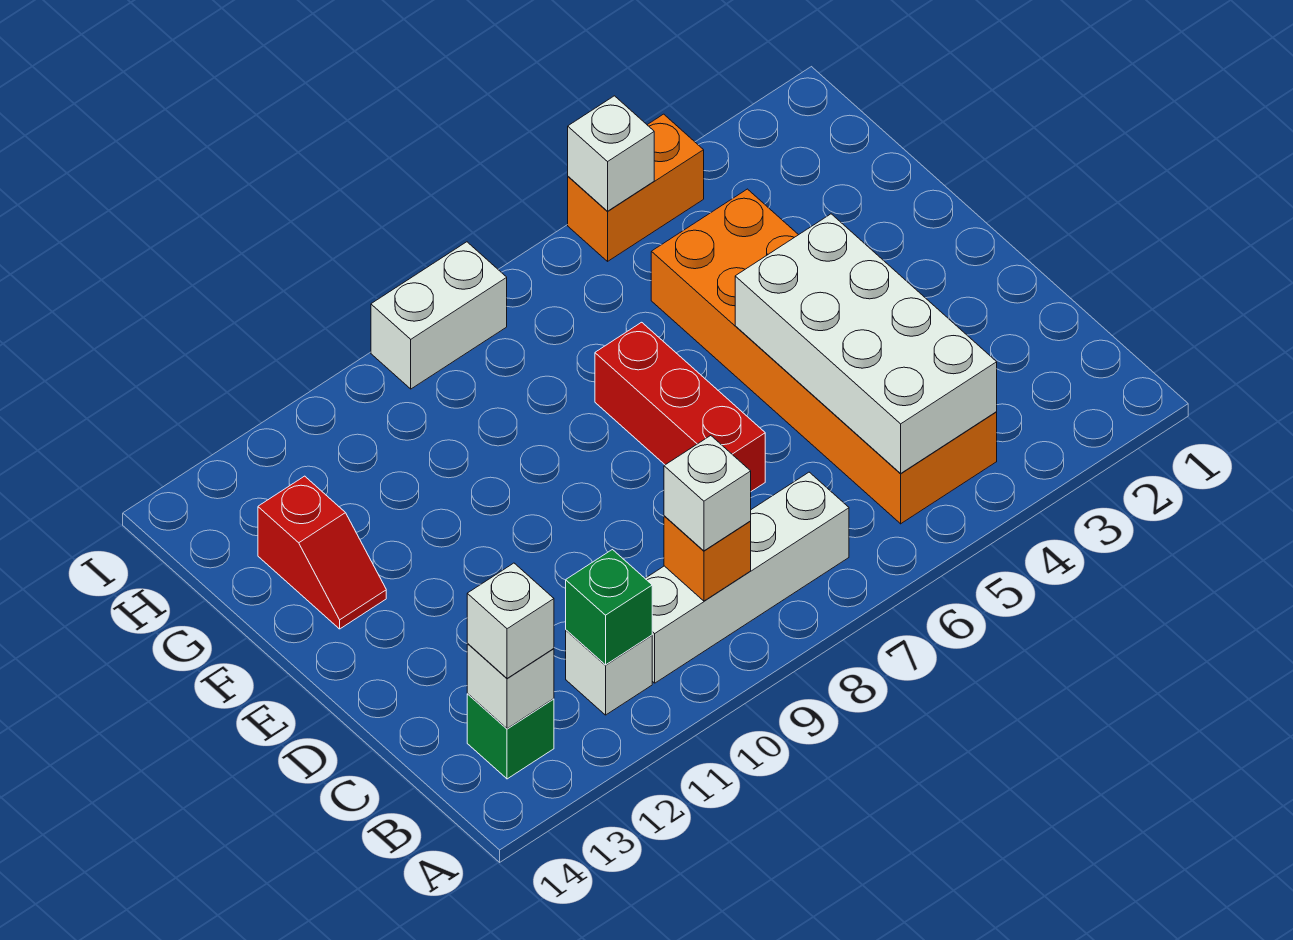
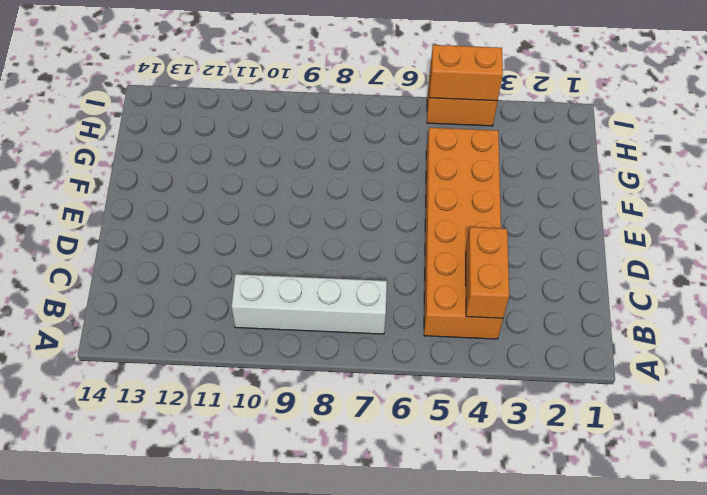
orange brick B4:C4 level 2 -> white brick B4:E5 level 2
orange brick I4:I5 level 2 -> white brick I5 level 2
none -> white brick B11 level 1
none -> green brick B13 level 1
none -> red brick D7:F7 level 1

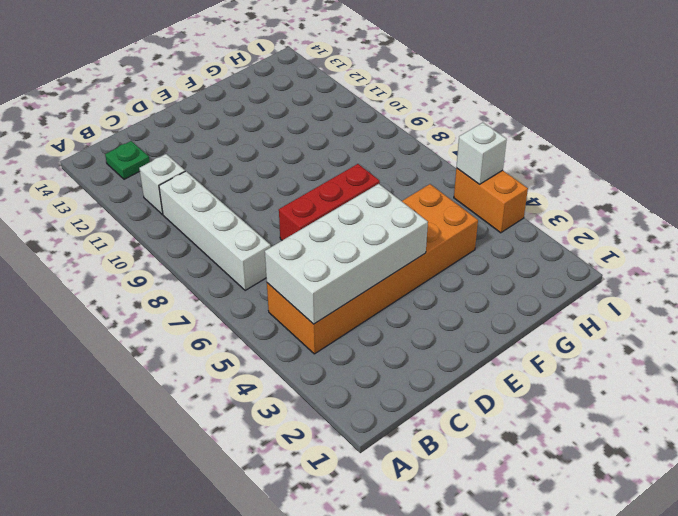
green plate B13 level 1 -> green brick B13 level 1
none -> red slope F13:G13 level 1 top G
none -> white brick I8:I9 level 1
none -> orange brick B9 level 2

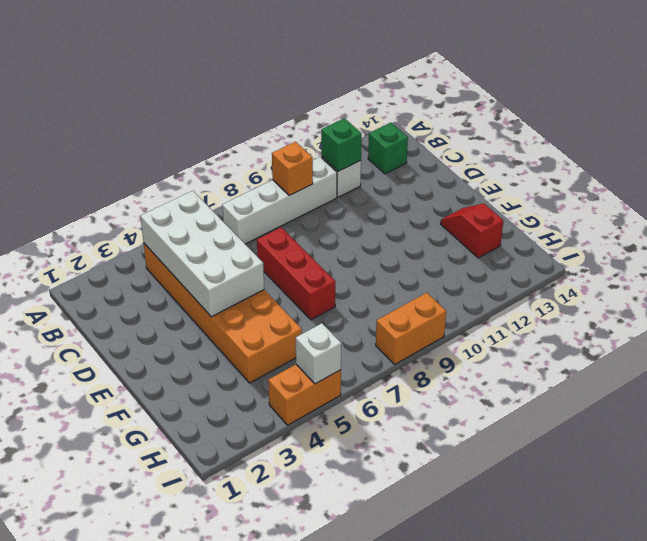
orange brick I8:I9 level 1 -> white brick I8:I9 level 1
none -> white brick B13 level 2
none -> white brick B9 level 3
none -> white brick B13 level 3

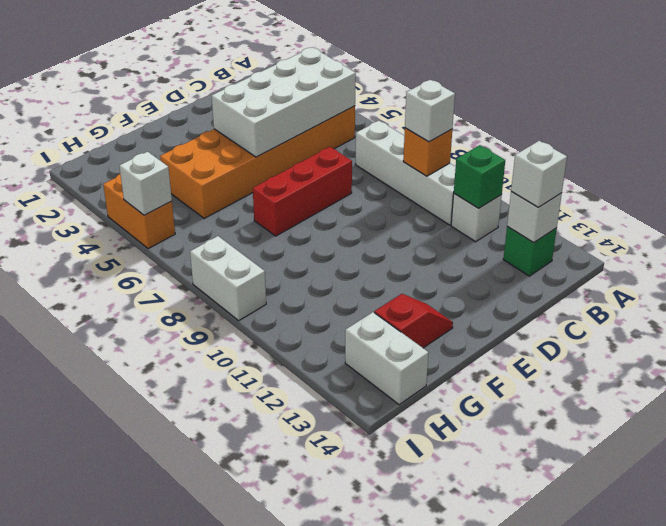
white brick H13:H14 level 1 -> none

